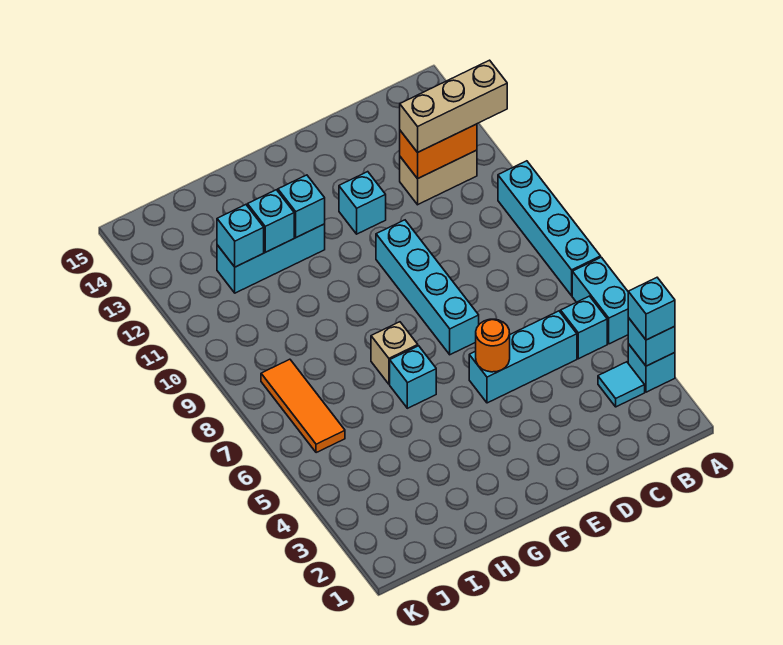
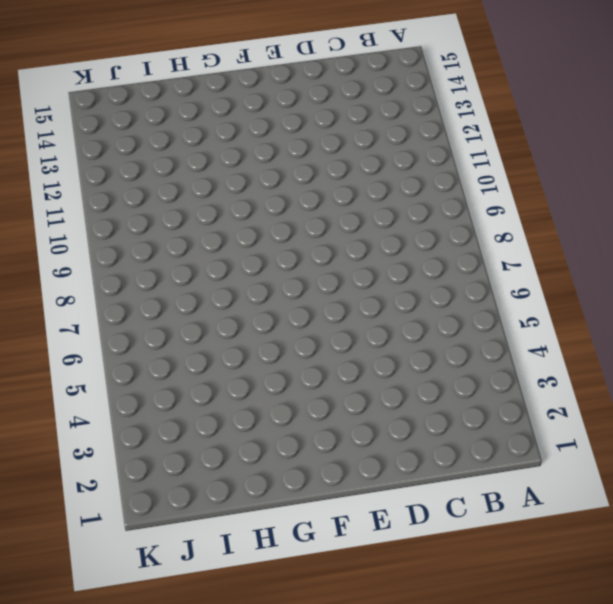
none -> cyan brick A3 level 1
none -> cyan brick A5:A6 level 1
none -> cyan brick A7:A10 level 1

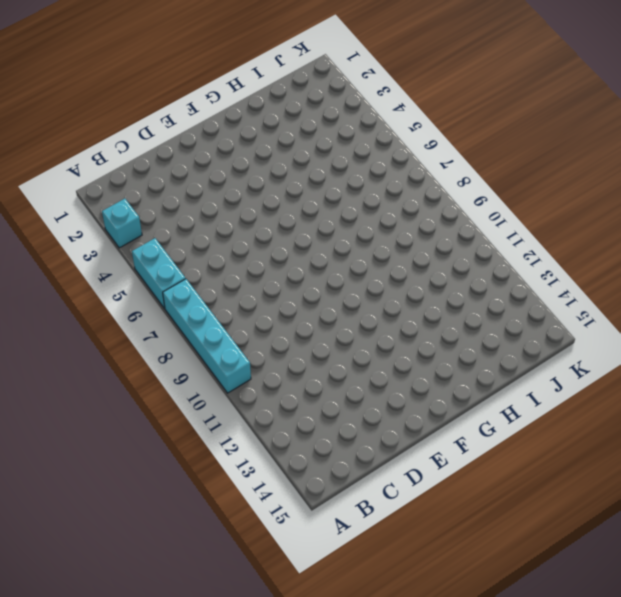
none -> cyan tile B3 level 1
none -> cyan brick B5 level 1
none -> tan brick B12:C12 level 1

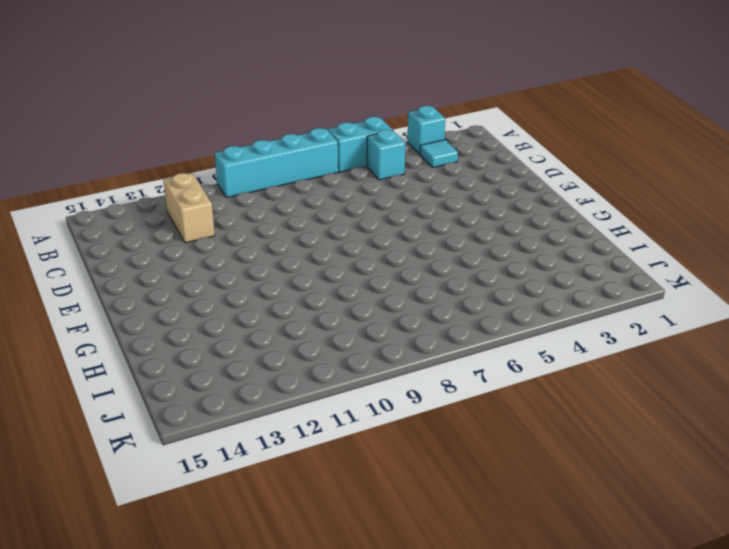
none -> cyan brick C5:E5 level 1
none -> cyan brick E7:E10 level 1
none -> cyan brick E12 level 1

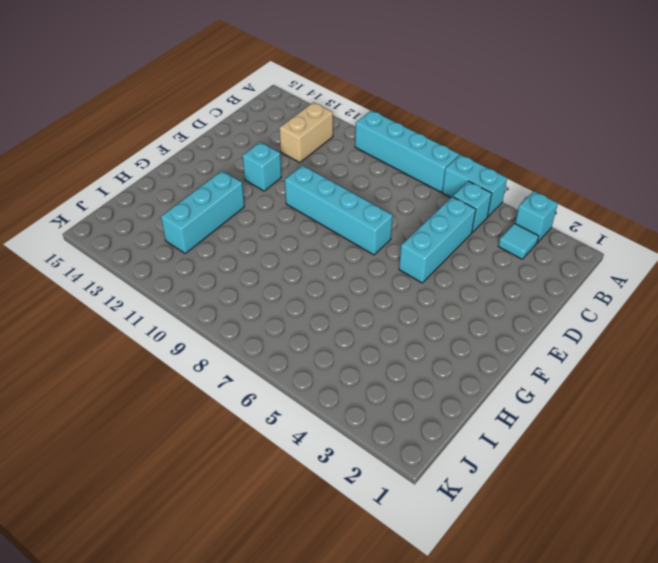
none -> cyan brick G6 level 1
none -> tan brick G7 level 1
none -> orange tile J6:J8 level 1

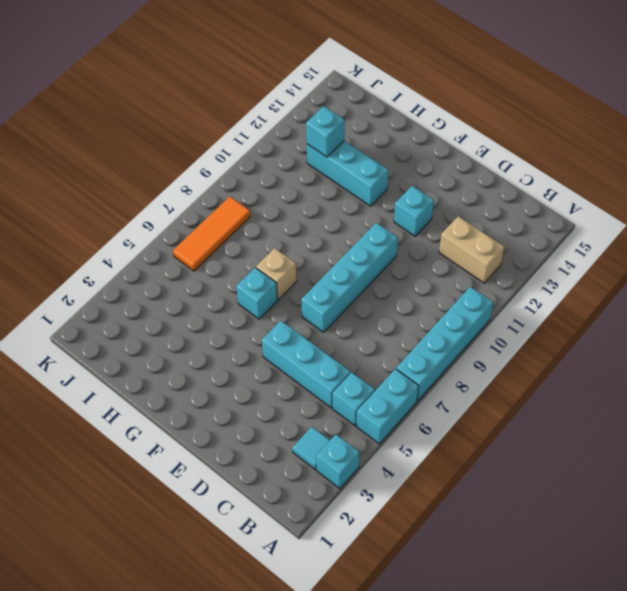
none -> cyan brick A3 level 2
none -> orange brick B12:C12 level 2
none -> orange round brick E5 level 2

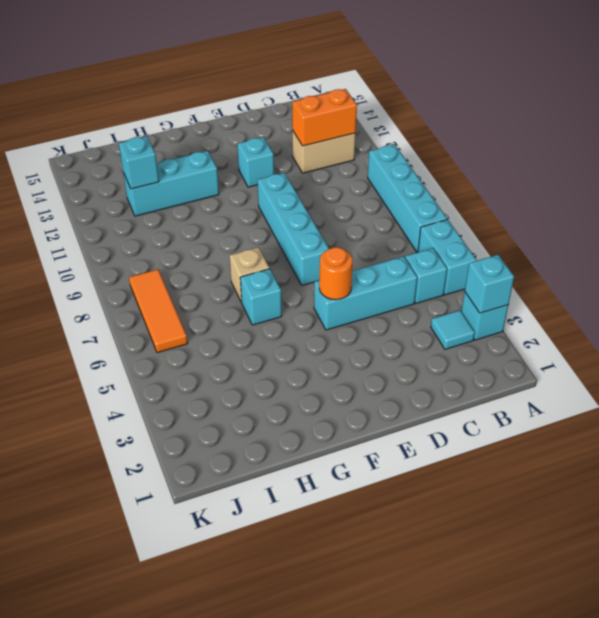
none -> cyan brick G12 level 2
none -> cyan brick H12 level 2
none -> cyan brick A3 level 3

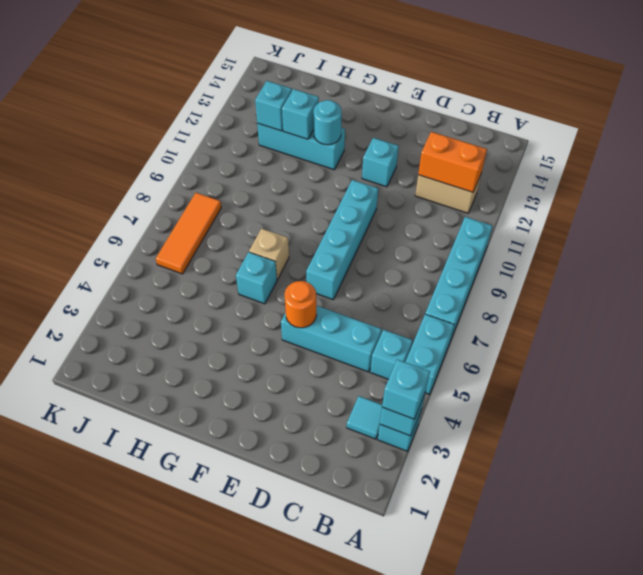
cyan round brick G12 level 2 -> cyan brick G12 level 2
none -> tan brick A12:C12 level 3

